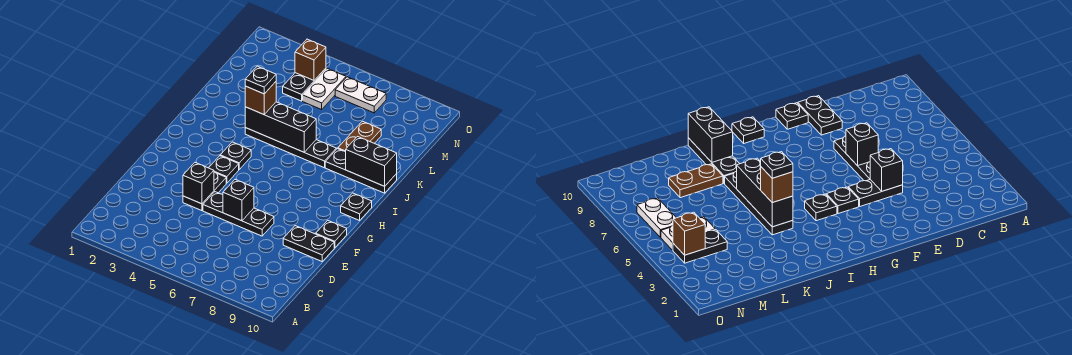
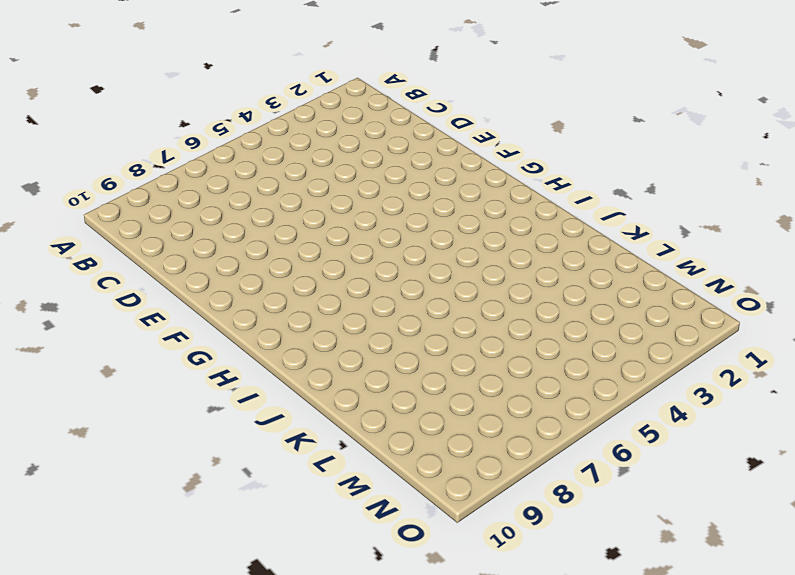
none -> black plate E4:F4 level 1
none -> black plate E5:E7 level 1
none -> black plate E9:E10 level 1

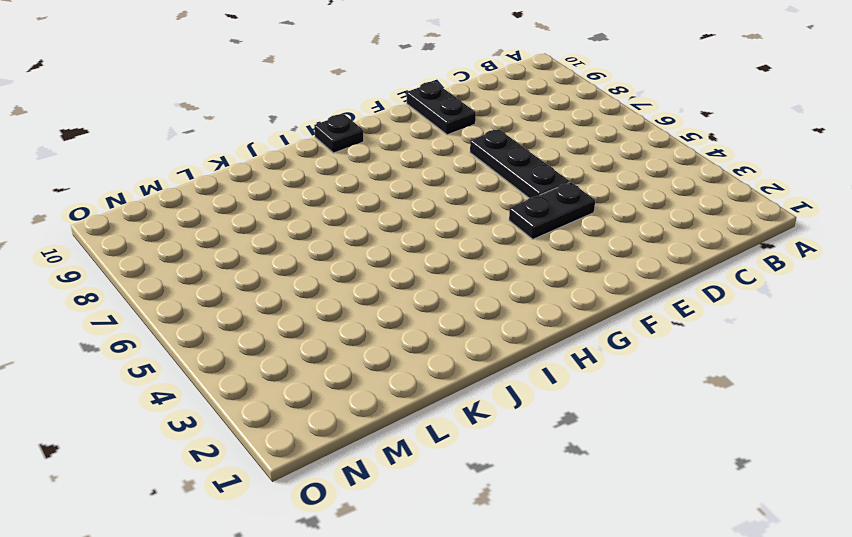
none -> black plate F10 level 1
none -> black plate G4 level 1
none -> black plate H4 level 1

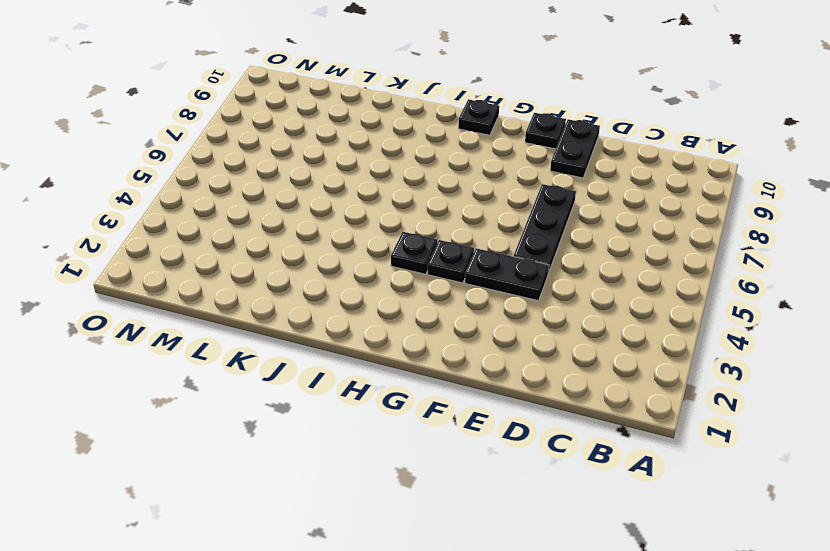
none -> black plate J4:J7 level 1
none -> black plate J8:J10 level 1
none -> brown plate K8:L8 level 1

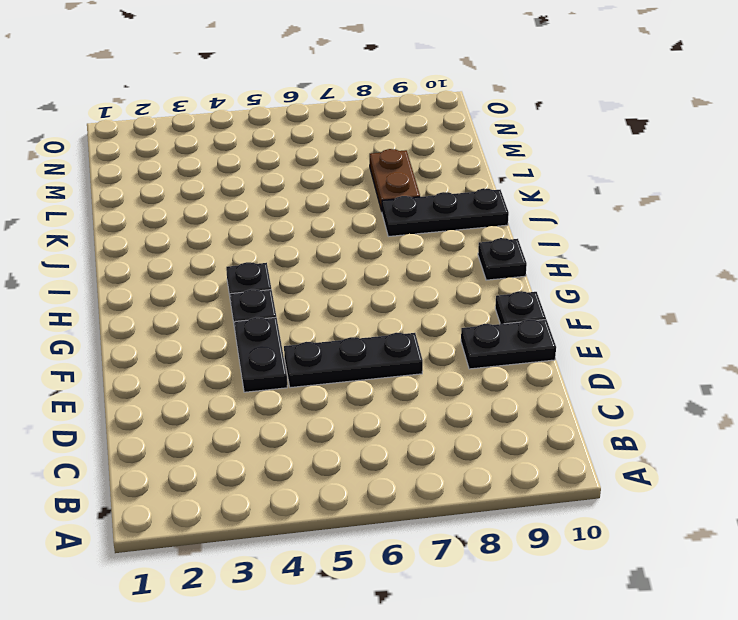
none -> black plate J4:J7 level 1
none -> black plate M4:N4 level 1
none -> white plate M5:N5 level 1

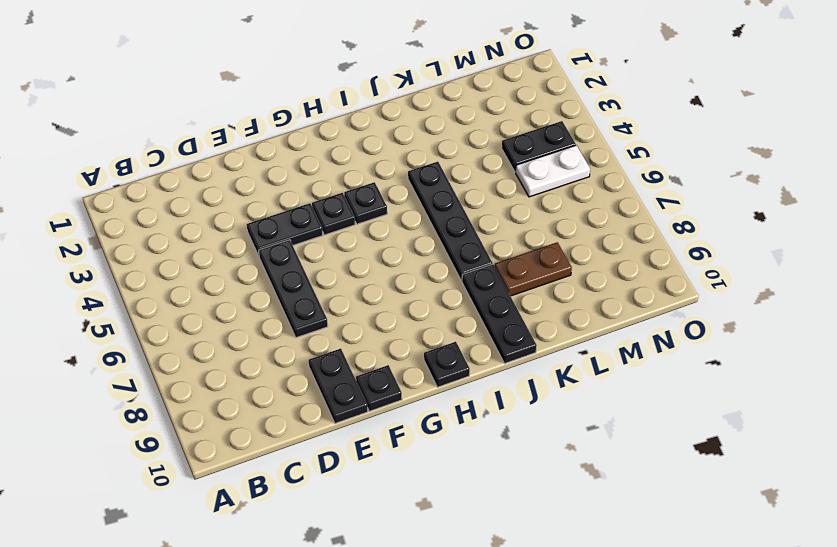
none -> white plate N6:N7 level 1
none -> black brick E4 level 2
none -> black brick E6 level 2

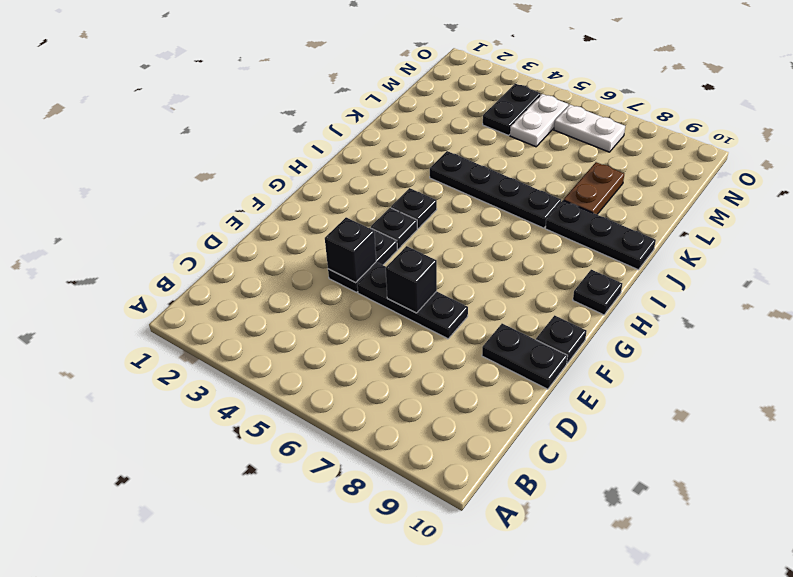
none -> black brick J4:J6 level 2
none -> black brick J9:J10 level 2
none -> brown brick N4 level 2

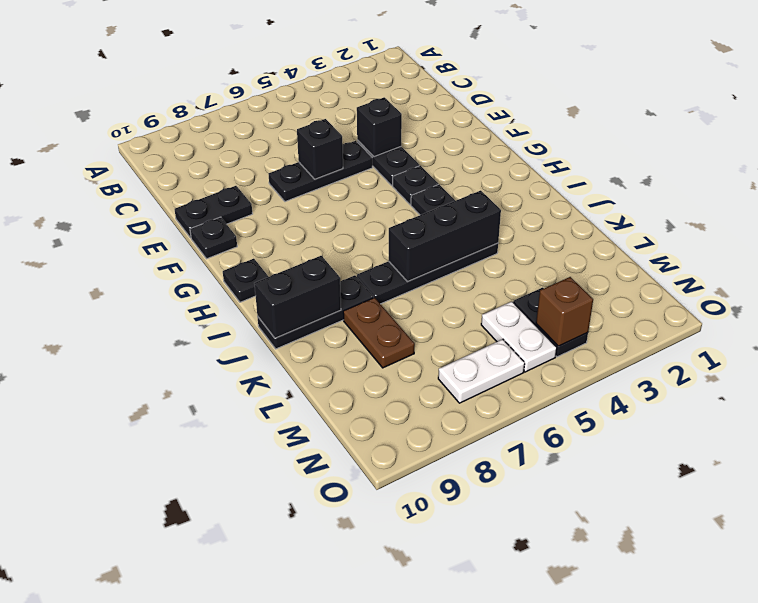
none -> brown brick J4 level 3
none -> black plate J4 level 4

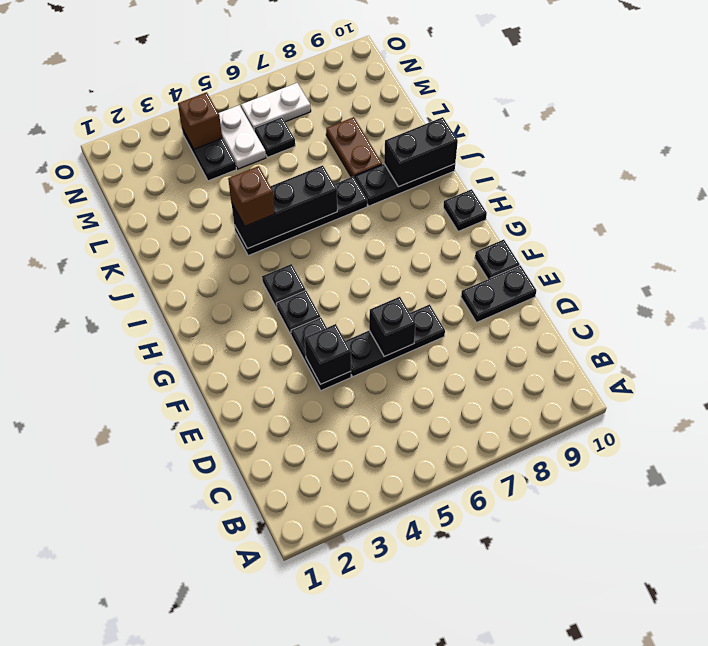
black plate M6 level 1 -> black plate J4 level 4

